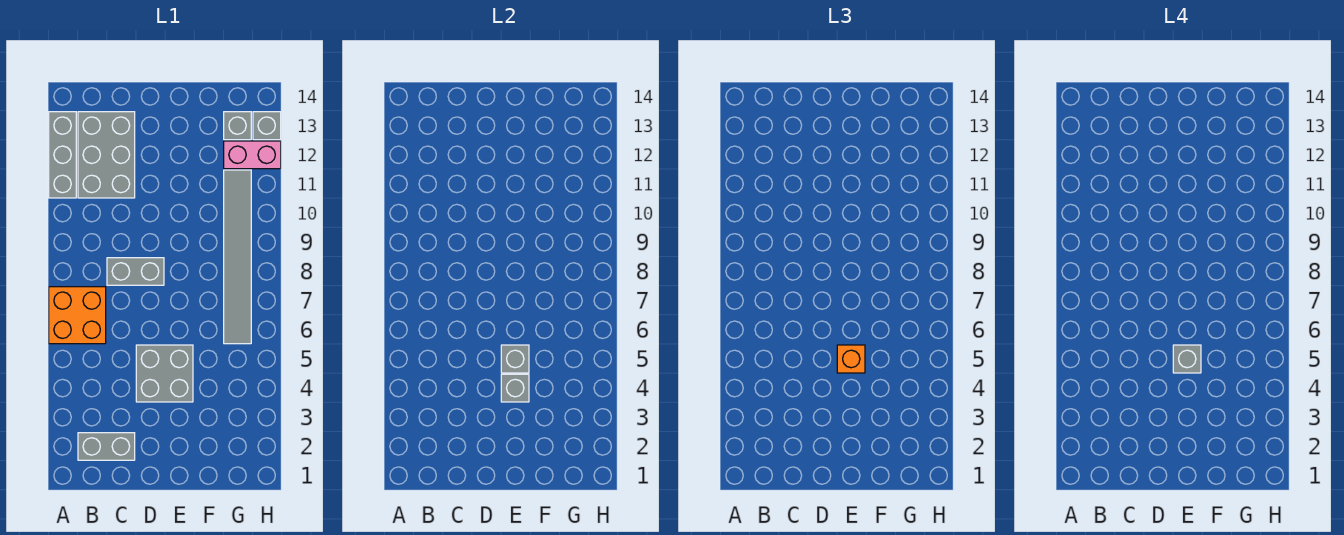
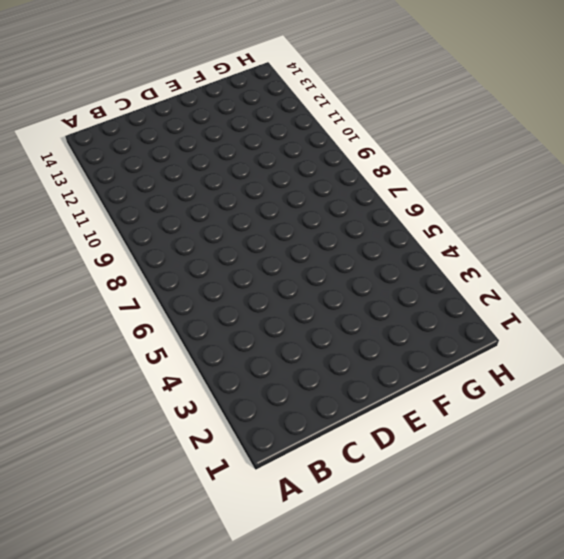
none -> orange brick A6:B7 level 1
none -> grey brick A11:A13 level 1
none -> grey brick B2:C2 level 1

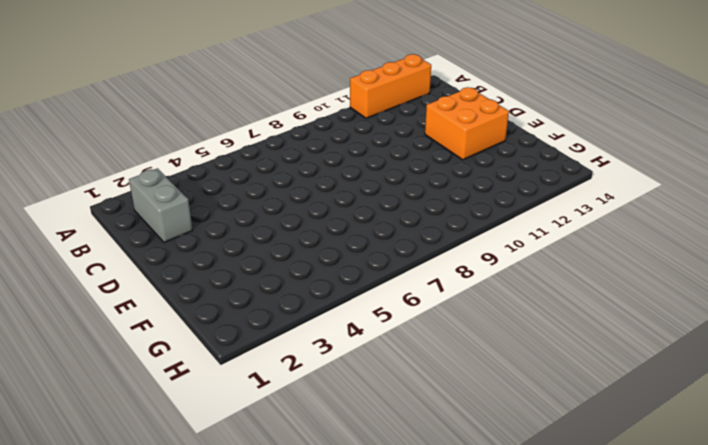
orange brick A11:A13 level 1 -> grey brick A11:A13 level 1
orange brick D12:E13 level 1 -> orange brick A6:B7 level 1
none -> grey brick B11:C13 level 1
none -> grey brick C8:D8 level 1
none -> grey brick D4:E5 level 1

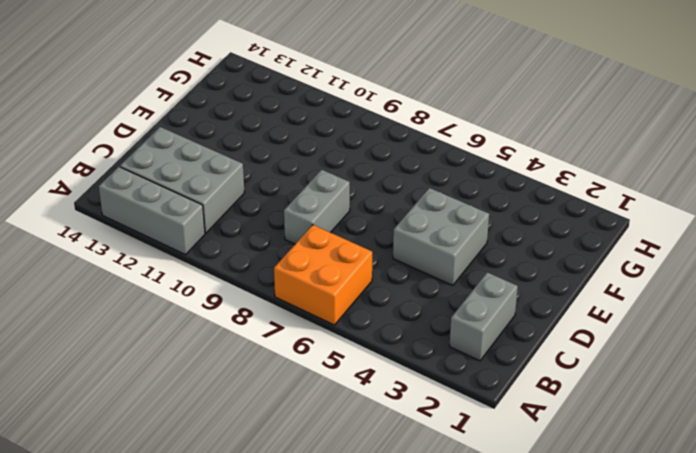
none -> grey tile G6:G11 level 1
none -> pink brick G12:H12 level 1
none -> grey brick G13 level 1

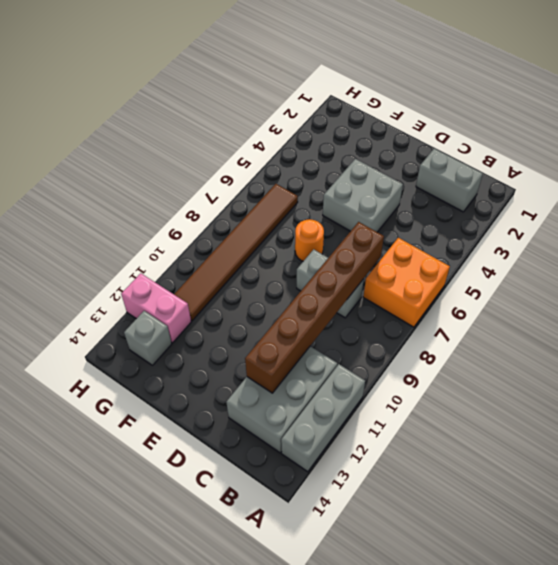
brown brick C7:C12 level 2 -> none
orange round brick E7 level 1 -> none
brown tile G6:G11 level 1 -> grey tile G6:G11 level 1
none -> grey brick H13 level 1
none -> grey brick E4 level 2
none -> grey brick E5 level 2

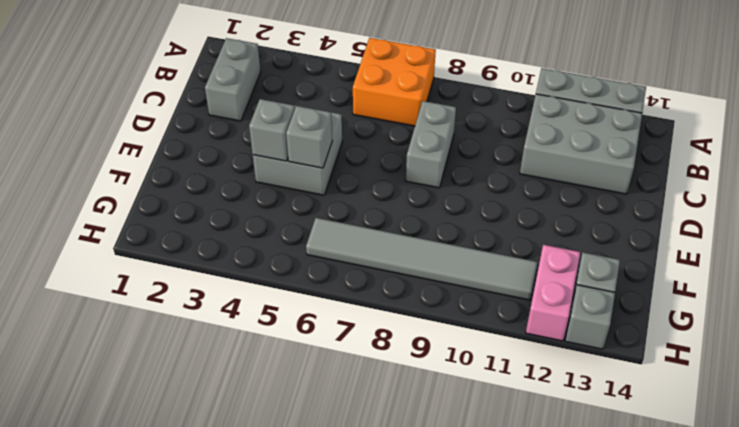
none -> orange brick E5 level 3
none -> grey brick E5 level 4

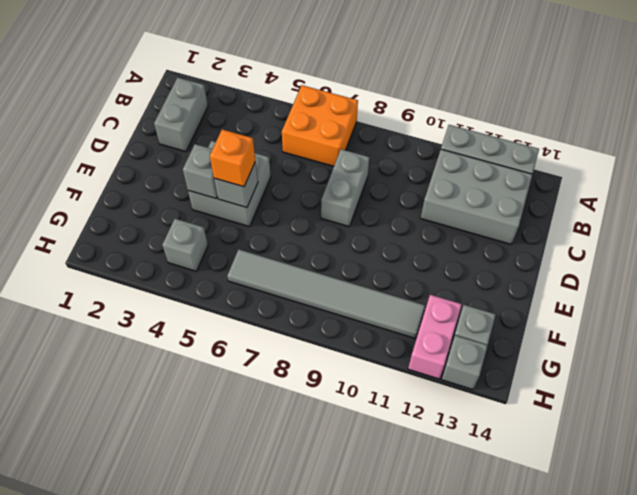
grey brick G4 level 1 -> grey brick E5 level 4

